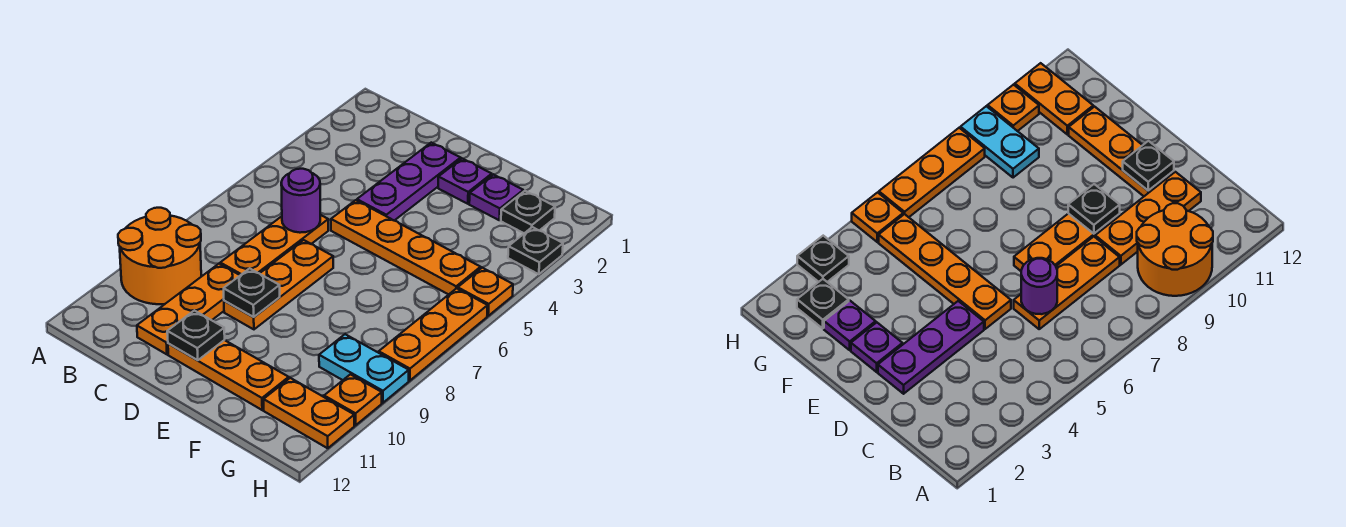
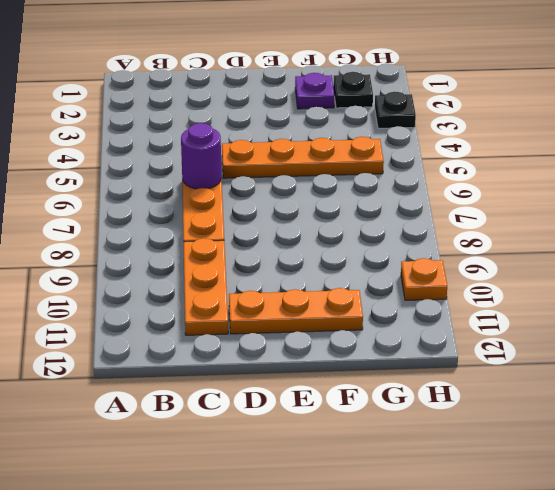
none -> orange round brick A9:B10 level 1
none -> purple plate D2:D4 level 1
none -> orange plate D7:D9 level 1

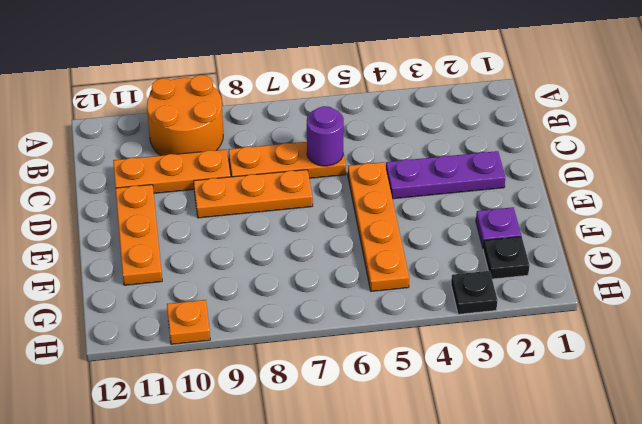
none -> purple plate E2 level 1
none -> cyan plate G9:H9 level 1
none -> orange plate G11:H11 level 1

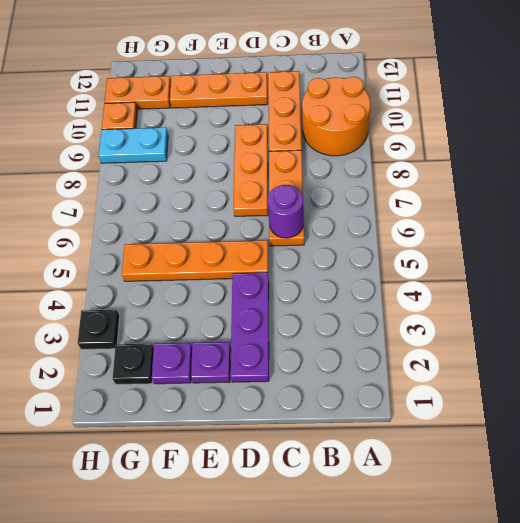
none -> orange plate H5 level 1
none -> orange plate H6:H8 level 1
none -> black plate D9 level 2

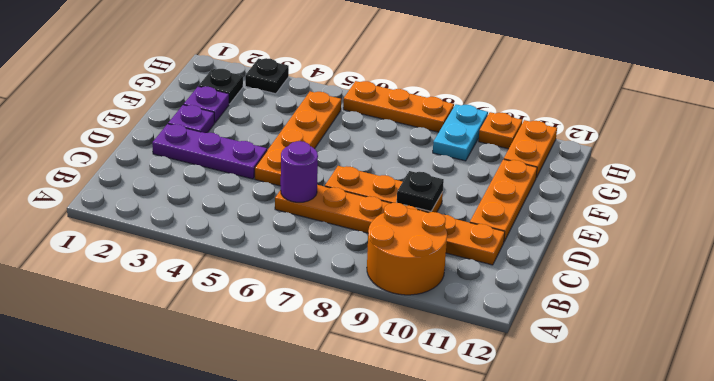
none -> orange plate H5 level 1
none -> black plate D11 level 2

